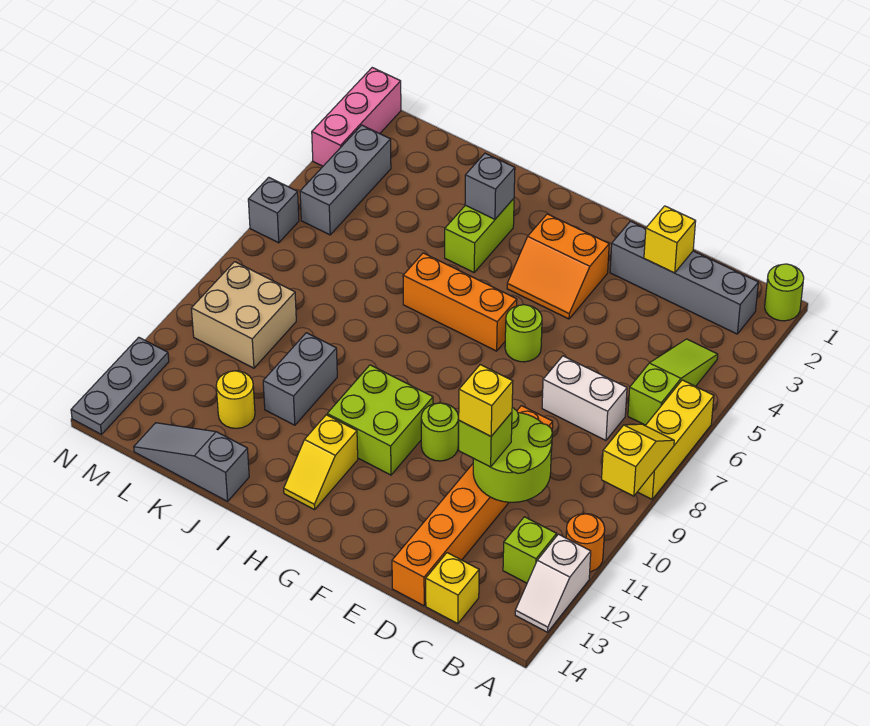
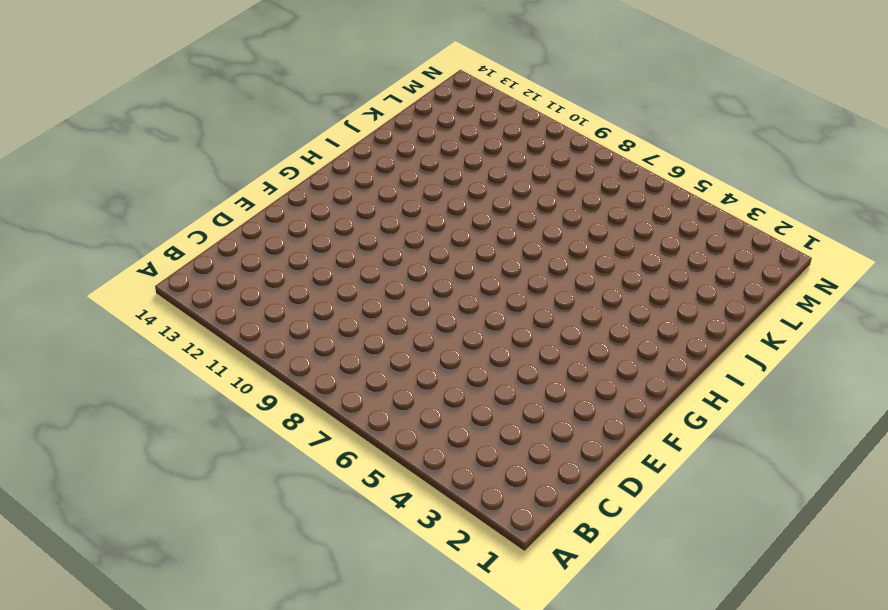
none -> lime round brick A1 level 1
none -> yellow brick A6:A8 level 1
none -> orange round brick A11 level 1
none -> white slope A12:A13 level 1 top 12

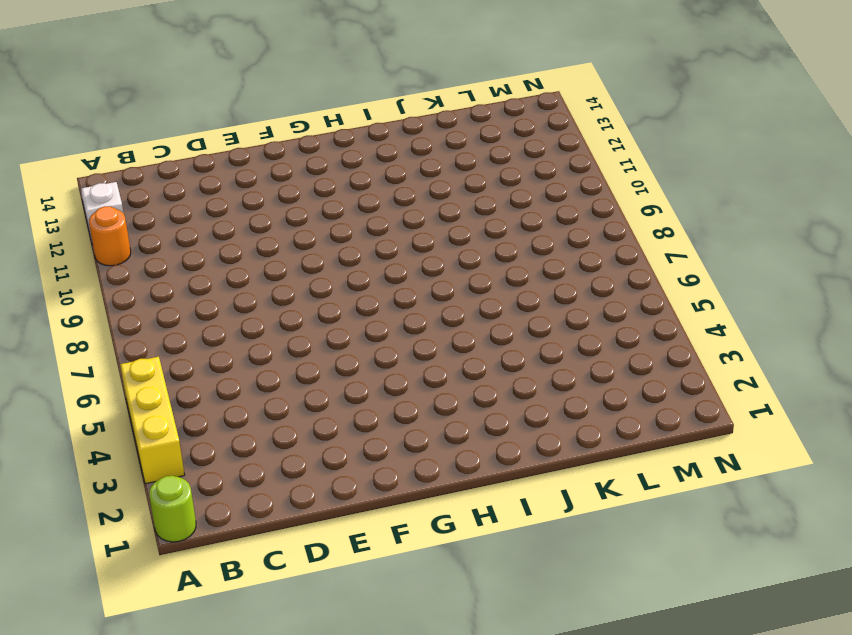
yellow brick A3:A5 level 1 -> yellow brick A6:A8 level 1
none -> grey brick B2:E2 level 1
none -> lime slope B4:B6 level 1 top 6
none -> lime brick B12 level 1
none -> white brick C7:D7 level 1

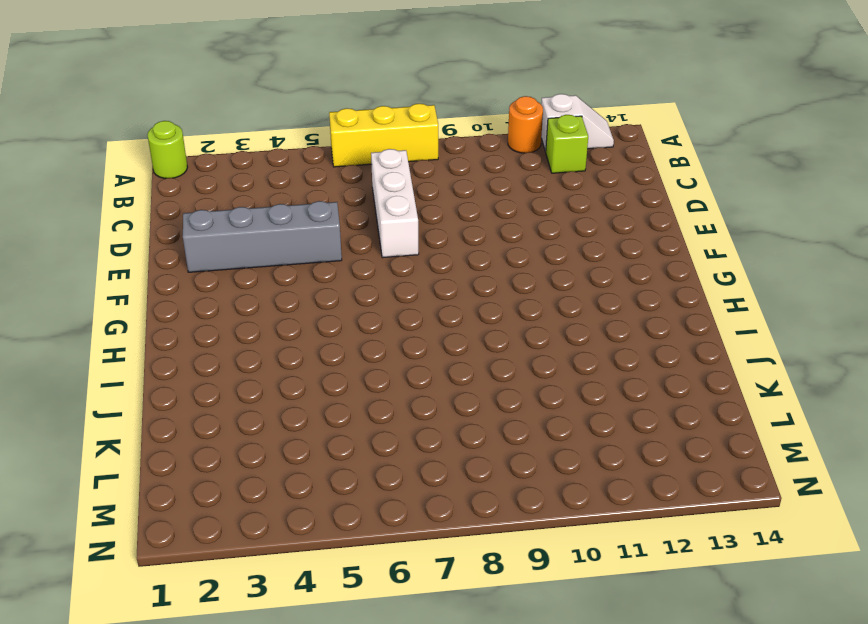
white brick C7:E7 level 1 -> white brick C7:D7 level 1
grey brick E2:E5 level 1 -> grey brick B2:E2 level 1
none -> lime slope B4:B6 level 1 top 6
none -> yellow brick C14 level 1
none -> orange brick D9:D14 level 1
none -> orange slope F3:G4 level 1 top 3

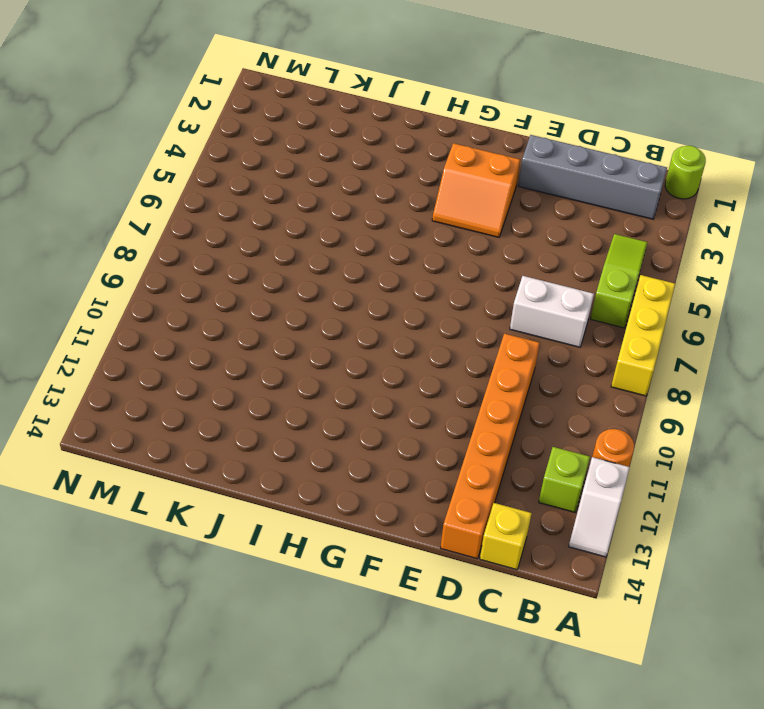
none -> lime round brick F6 level 1
none -> lime round brick F10 level 1
none -> orange brick G6:I6 level 1
none -> lime brick G10:H11 level 1

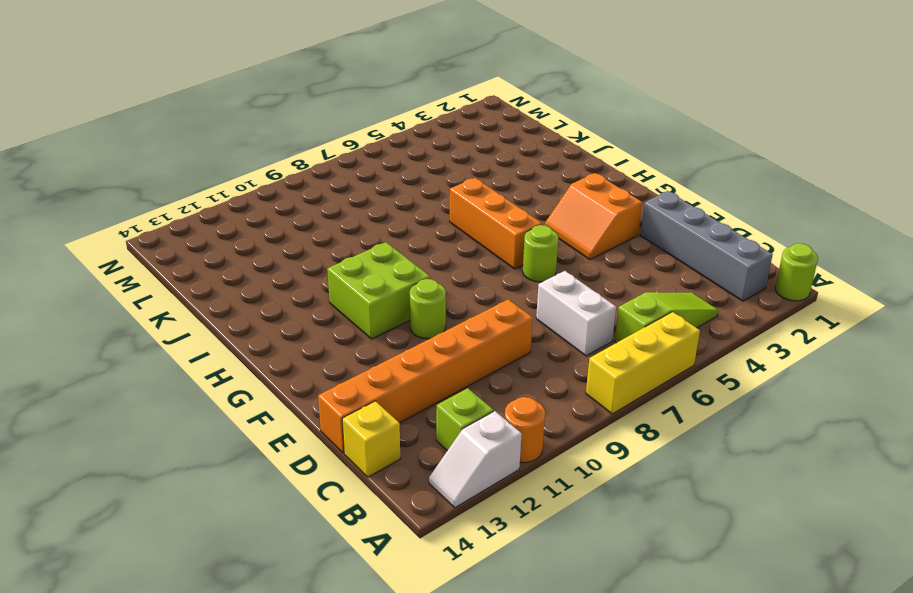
none -> yellow slope H12:H13 level 1 top 12
none -> lime brick I3:I4 level 1
none -> grey brick J10:J11 level 1
none -> grey slope J14:L14 level 1 top J

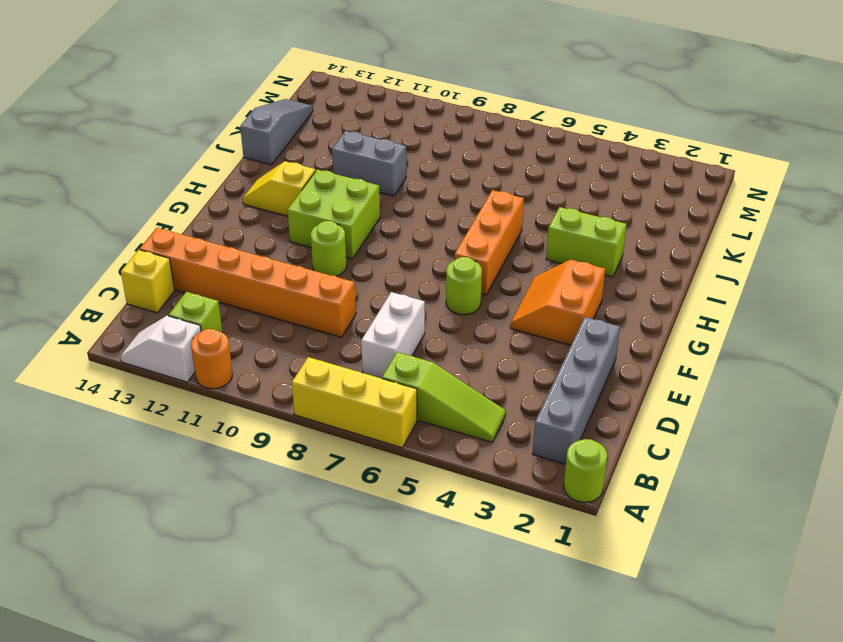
none -> yellow round brick K12 level 1
none -> tan brick L9:M10 level 1
none -> grey brick M3:M5 level 1
none -> pink brick N1:N3 level 1

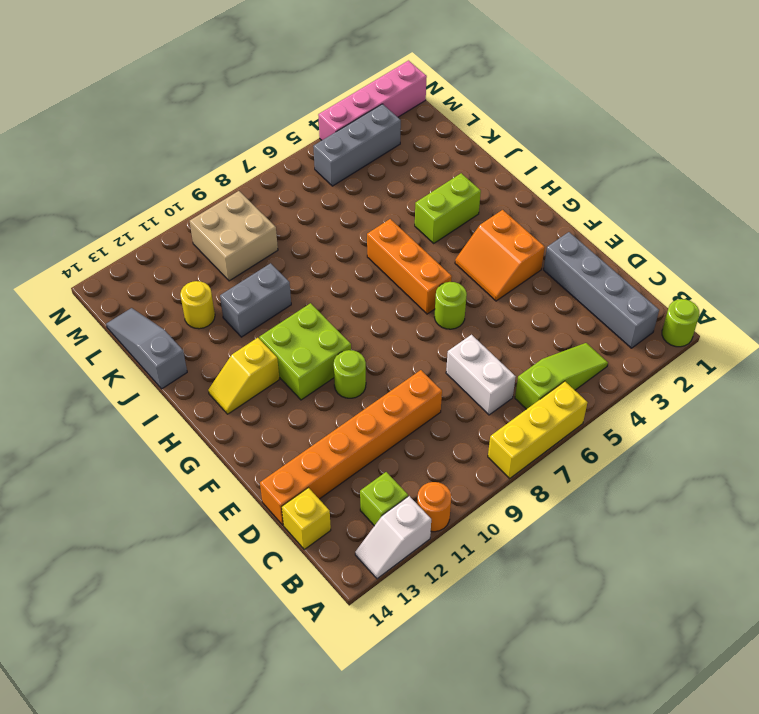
pink brick N1:N4 level 1 -> pink brick N1:N3 level 1
none -> grey brick N6 level 1
none -> grey plate N12:N14 level 1
none -> yellow slope A8:A9 level 2 top 9
none -> lime round brick C10:D11 level 2

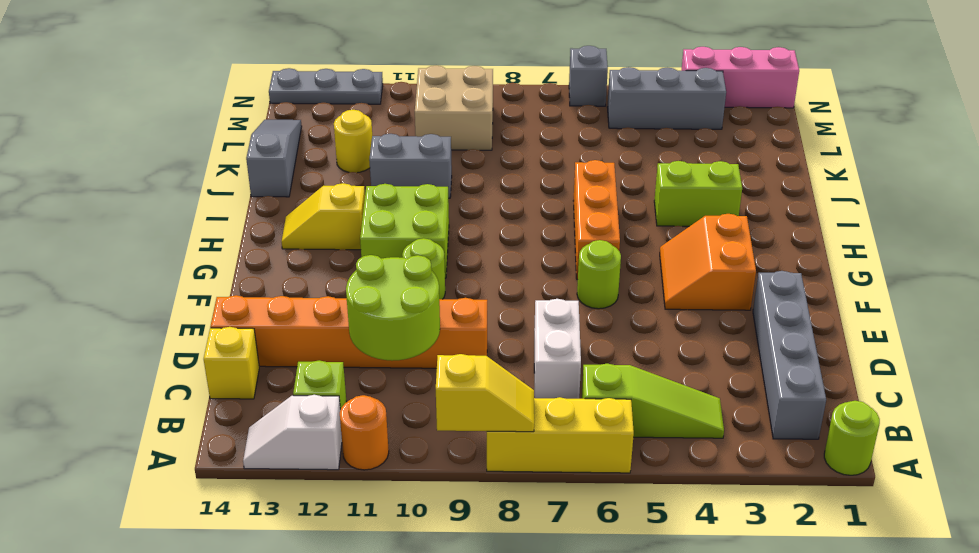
none -> yellow brick D2 level 2
none -> grey brick I3 level 2
none -> lime brick D11 level 3
none -> yellow brick D11 level 4

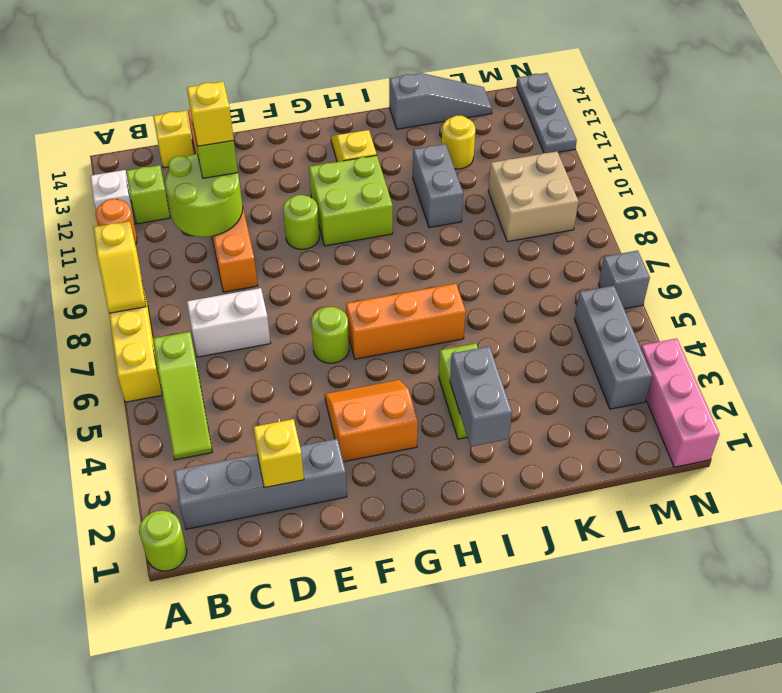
grey brick I2:I3 level 2 -> grey brick I3 level 2

